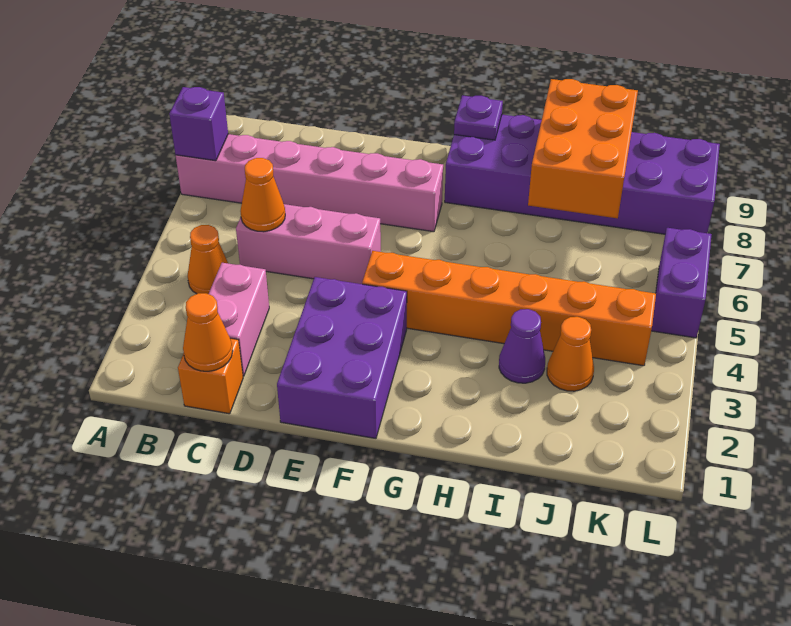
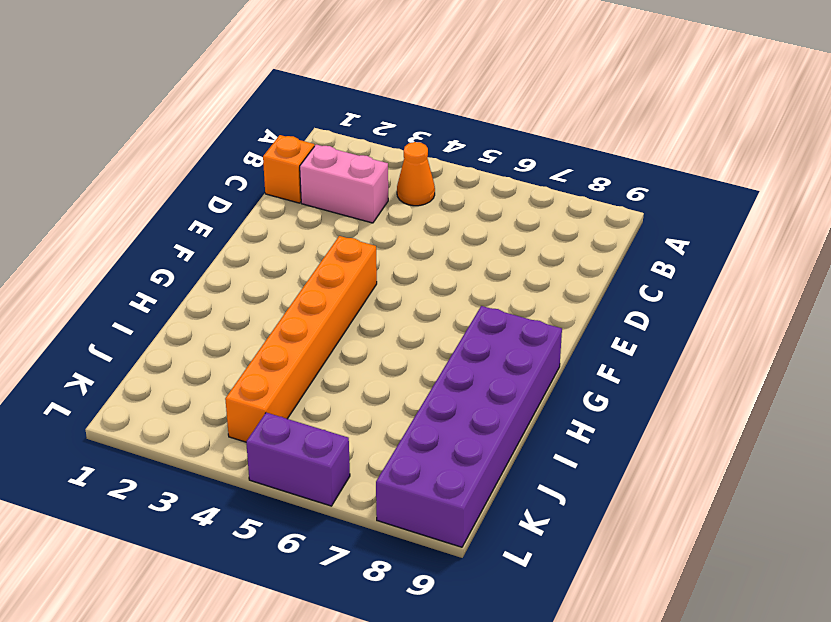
none -> pink brick A7:F7 level 1
none -> pink brick C5:E5 level 1
none -> purple brick E1:F3 level 1

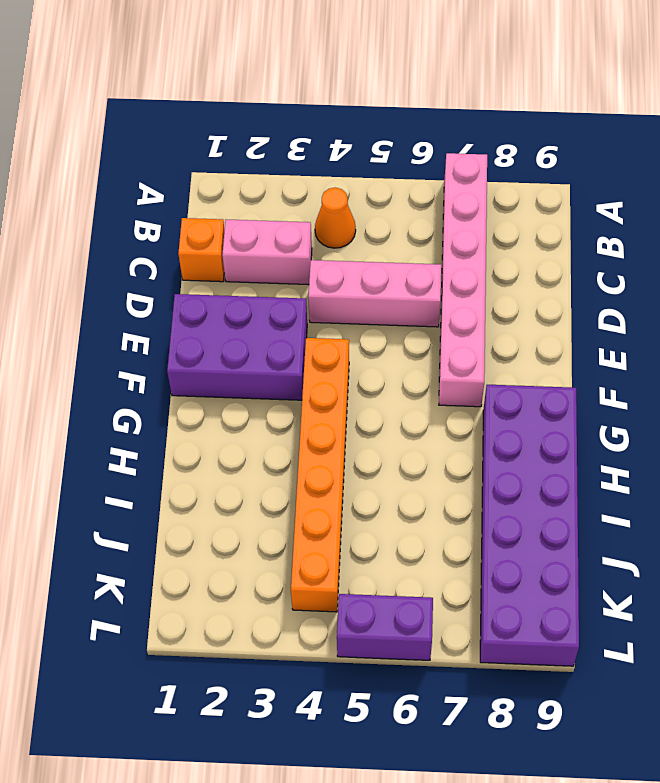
pink brick D4:D6 level 1 -> pink brick C5:E5 level 1
none -> purple cone I3 level 1
none -> orange cone J3 level 1
none -> purple brick A7 level 2

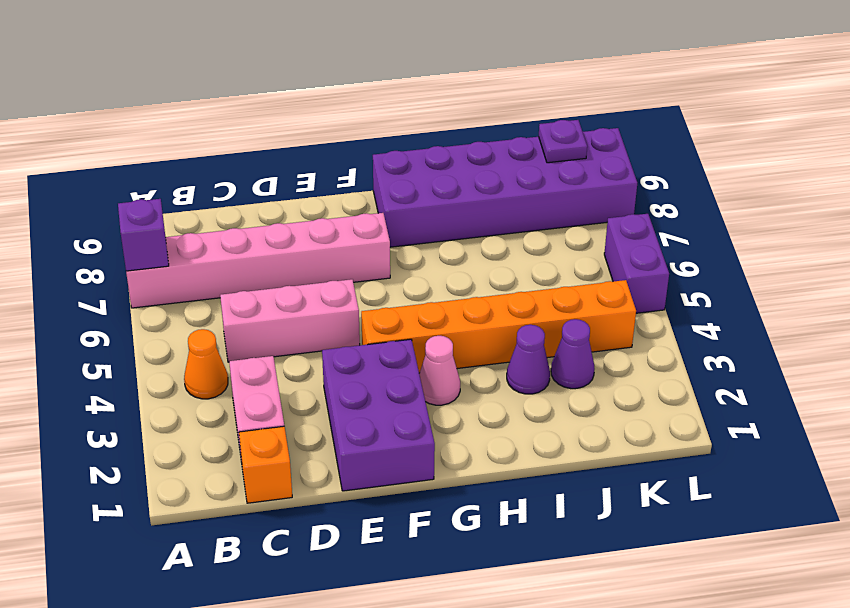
pink cone G3 level 1 -> none
purple cone J3 level 1 -> orange cone J3 level 1
purple plate K9 level 2 -> purple plate G9 level 2
none -> orange cone C1 level 2
none -> orange cone C5 level 2
none -> orange brick I7:J9 level 2

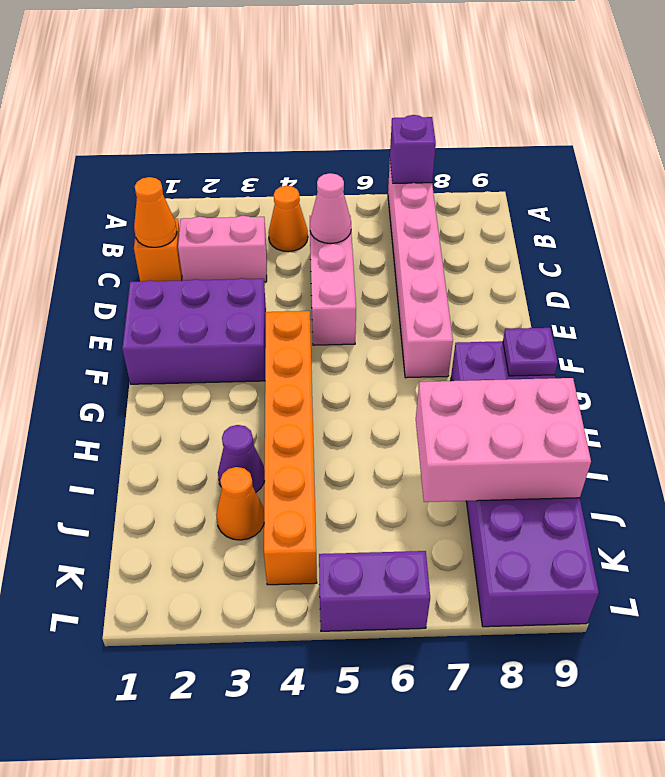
pink cone C5 level 2 -> orange cone C5 level 2
pink brick I7:J9 level 2 -> orange brick I7:J9 level 2

